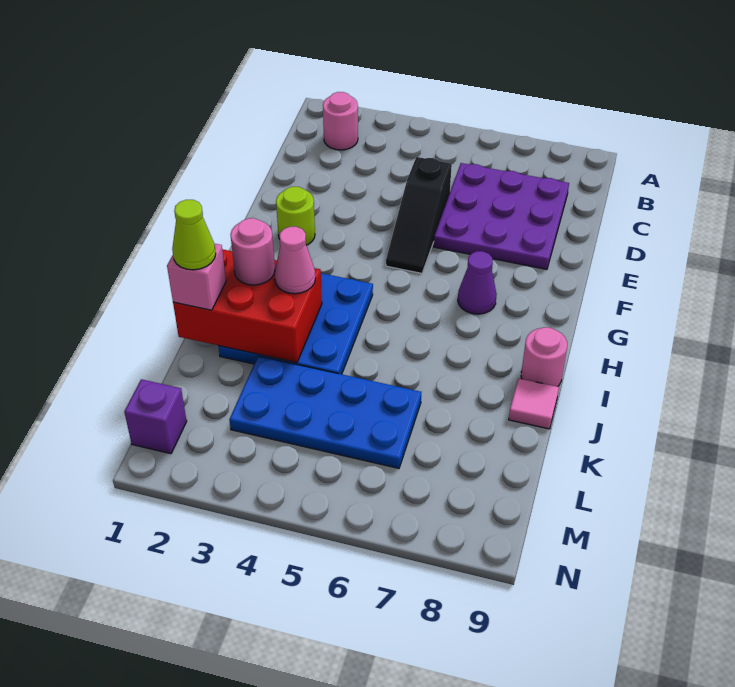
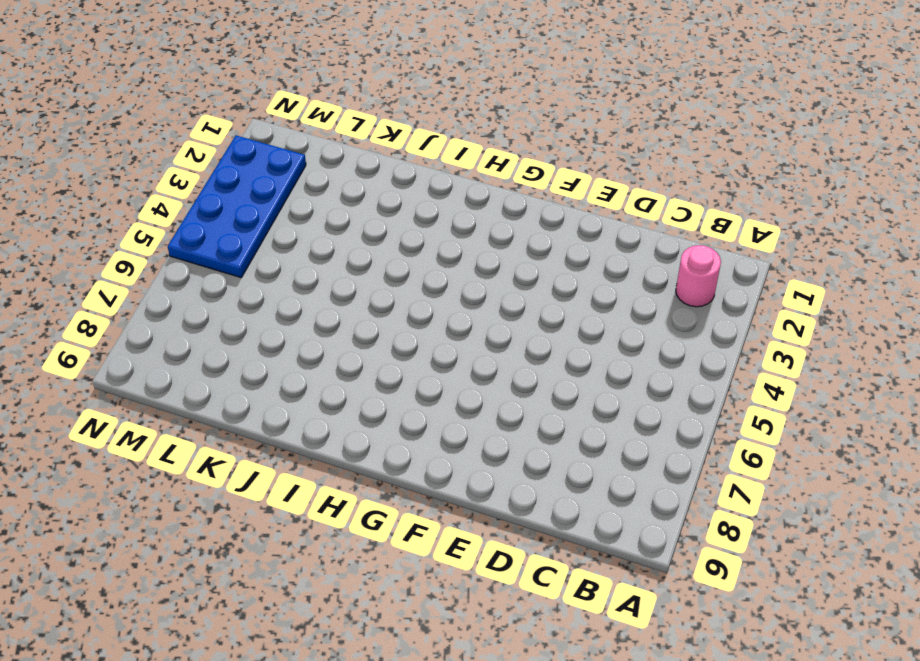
blue plate M2:N5 level 1 -> blue plate K3:L6 level 1
none -> purple plate C6:E8 level 1
none -> black slope D5:F5 level 1 top D
none -> lime round brick F2 level 1

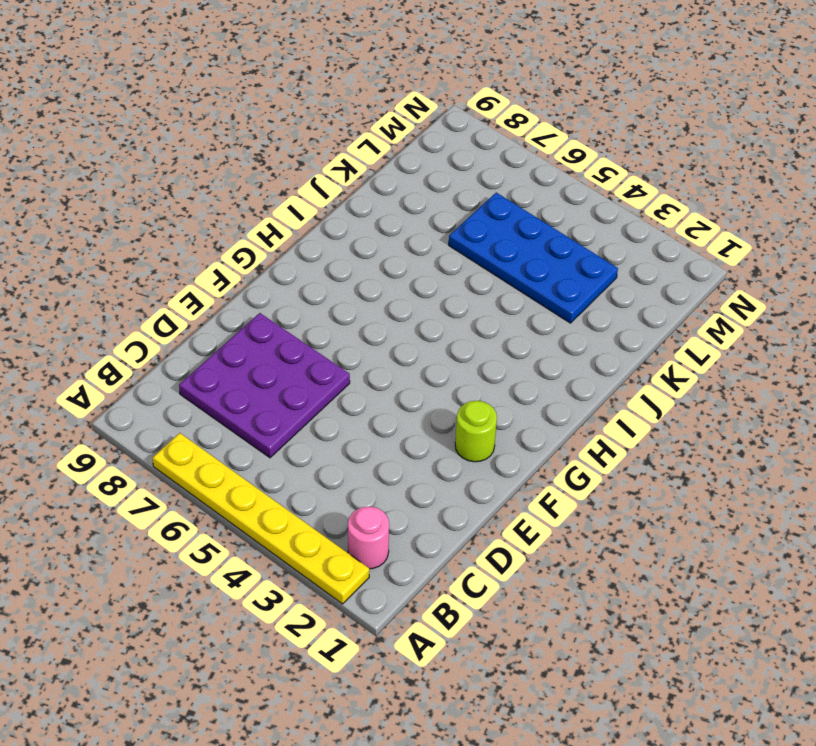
yellow plate A2:A7 level 1 -> none
none -> black slope D5:F5 level 1 top D
none -> purple cone G7 level 1
none -> blue plate H2:J4 level 1

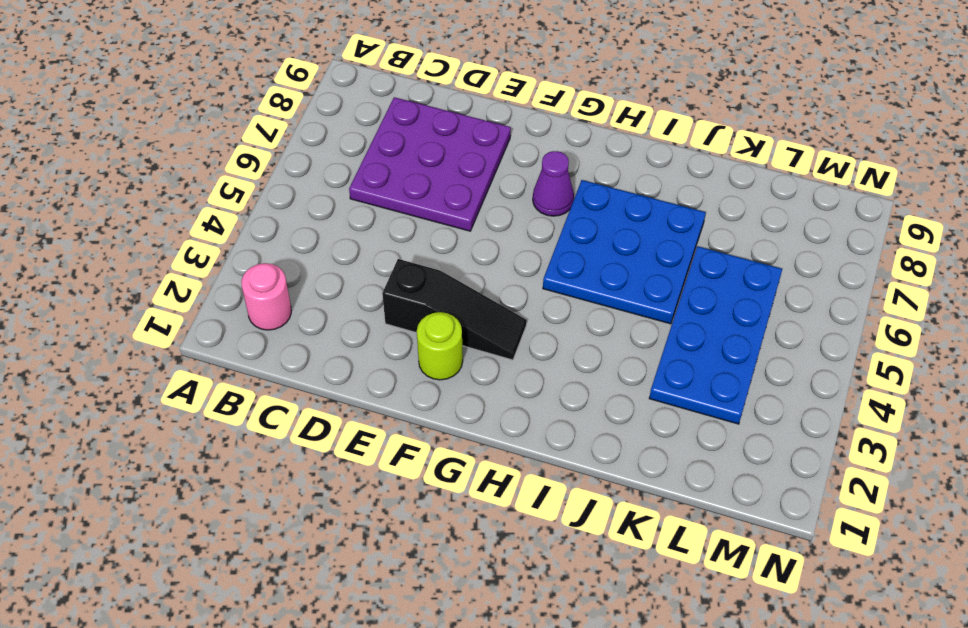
black slope E3:G3 level 1 top E -> black slope D5:F5 level 1 top D
blue plate H5:J7 level 1 -> blue plate H2:J4 level 1
none -> pink round brick I9 level 1
none -> pink tile J9 level 1
none -> purple brick M1 level 1

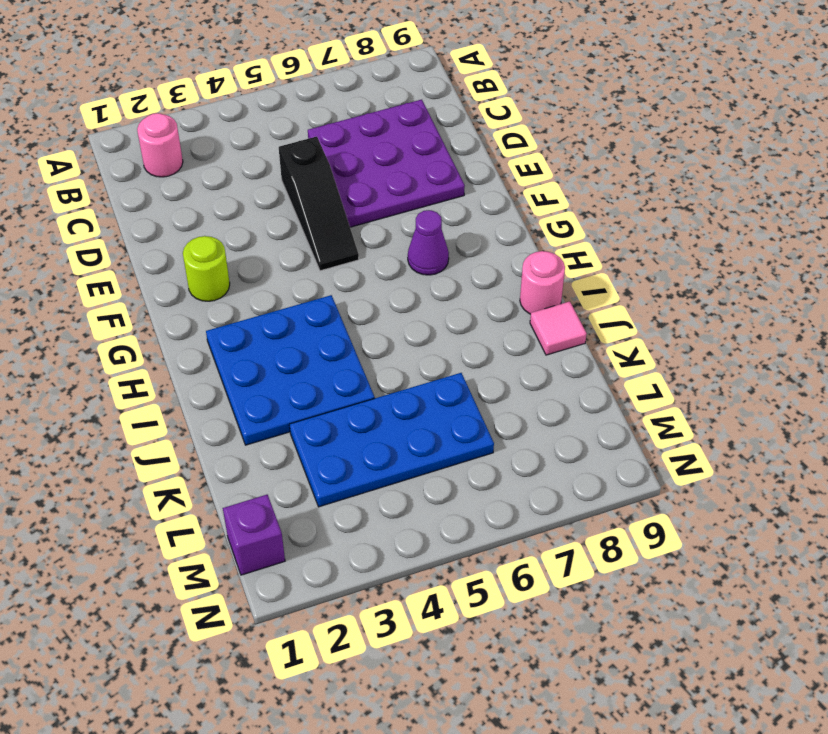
none -> red brick I1:J3 level 2
none -> pink round brick I2 level 3
none -> pink cone I3 level 3

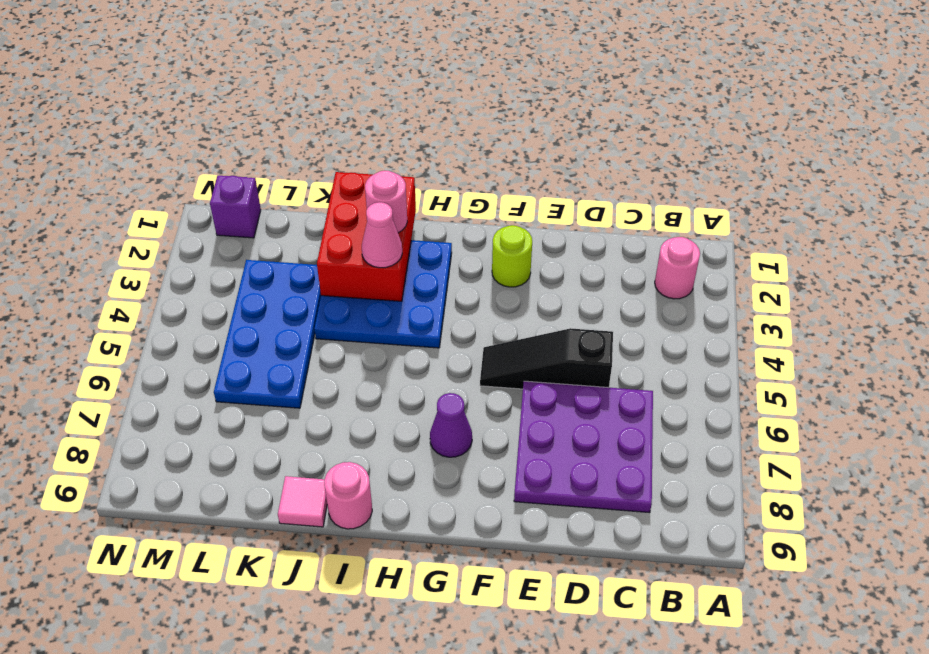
none -> pink brick J1 level 3
none -> lime cone J1 level 4

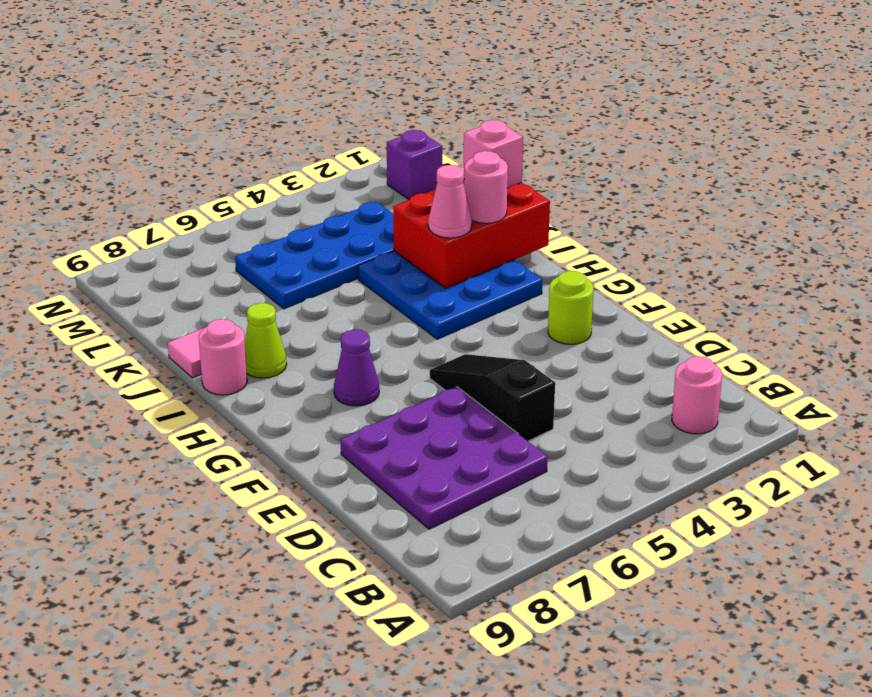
lime cone I8 level 1 -> lime cone J1 level 4

